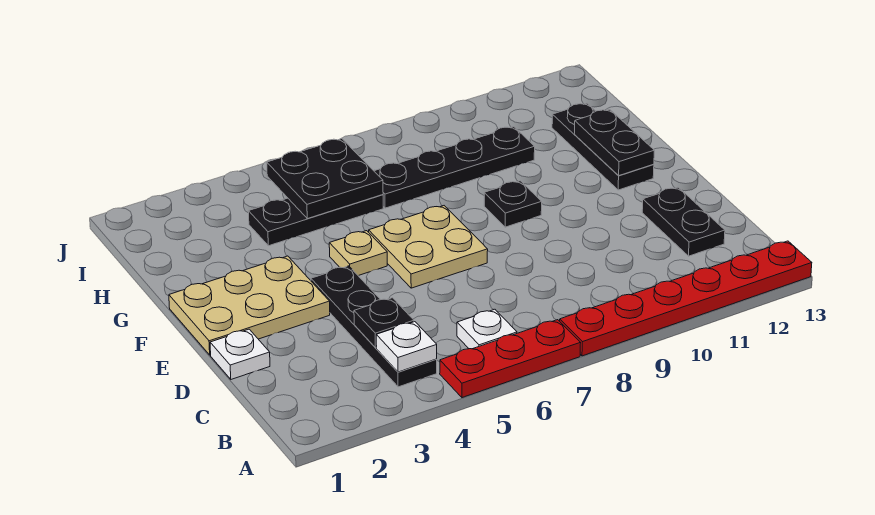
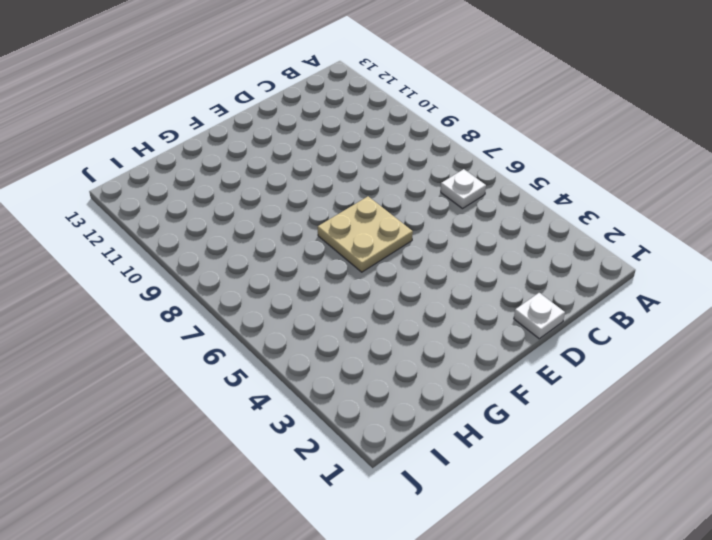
none -> red plate A5:A7 level 1
none -> red plate A8:A13 level 1
none -> black plate B4:E4 level 1

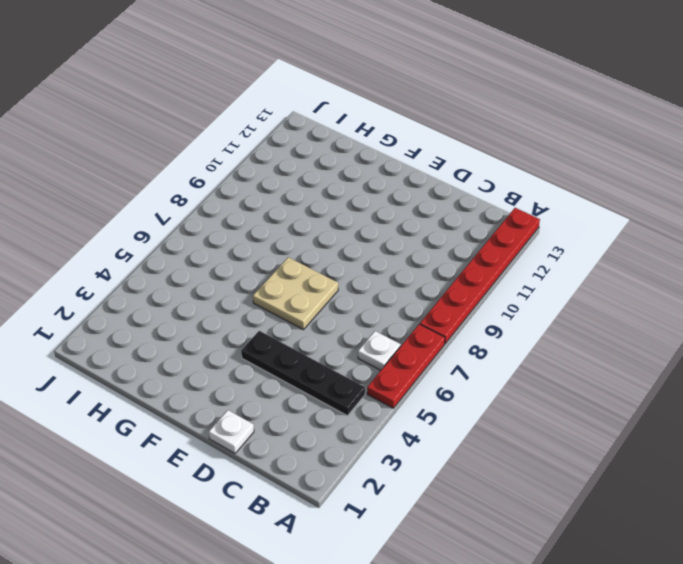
none -> black plate C12:D12 level 1
none -> tan plate E1:F3 level 1
none -> tan plate F5 level 1

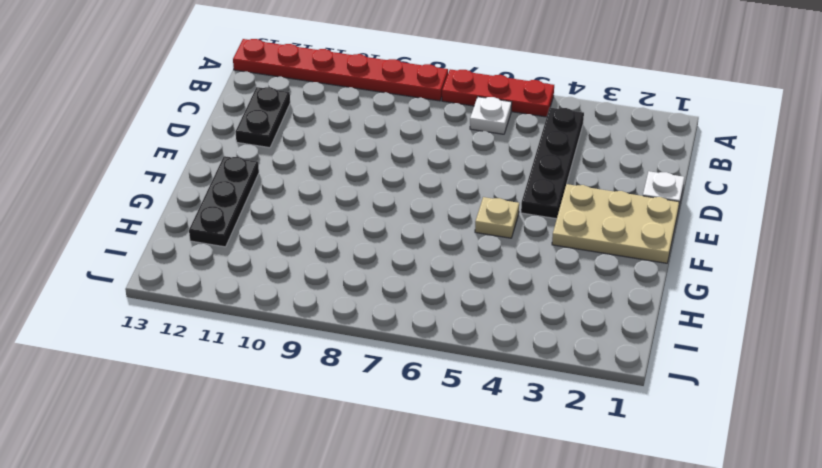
none -> tan plate E6:F7 level 1
none -> black plate F9 level 1
none -> black plate H4:H6 level 1

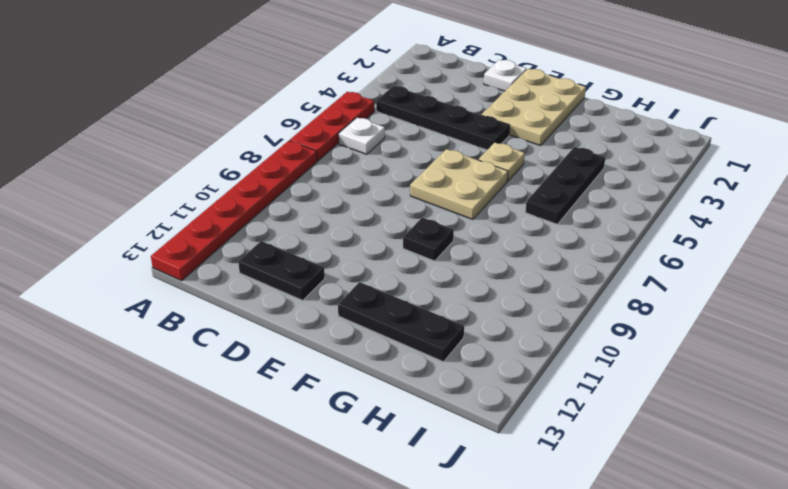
none -> black plate H7:H10 level 1
none -> white plate B4 level 2
none -> black plate C4 level 2

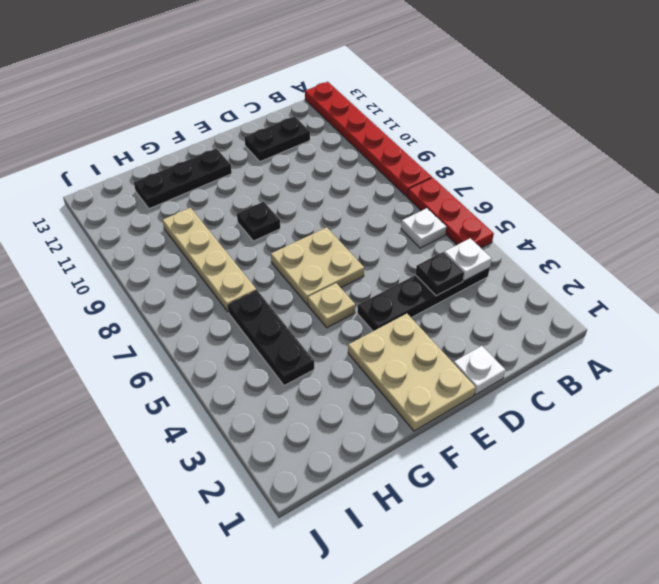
tan plate H7:H10 level 1 -> black plate H7:H10 level 1
none -> black plate F12:G12 level 2
none -> black plate H5:I6 level 2

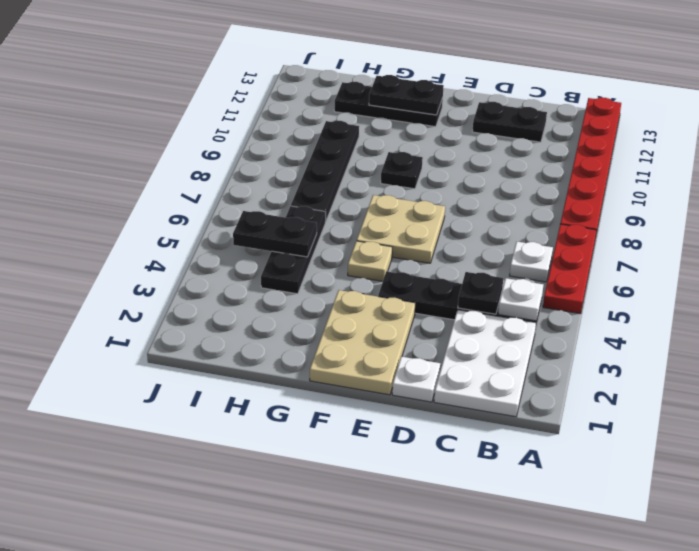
white plate B1:C3 level 1 -> none
black plate H5:I5 level 2 -> black plate H5:I6 level 2

